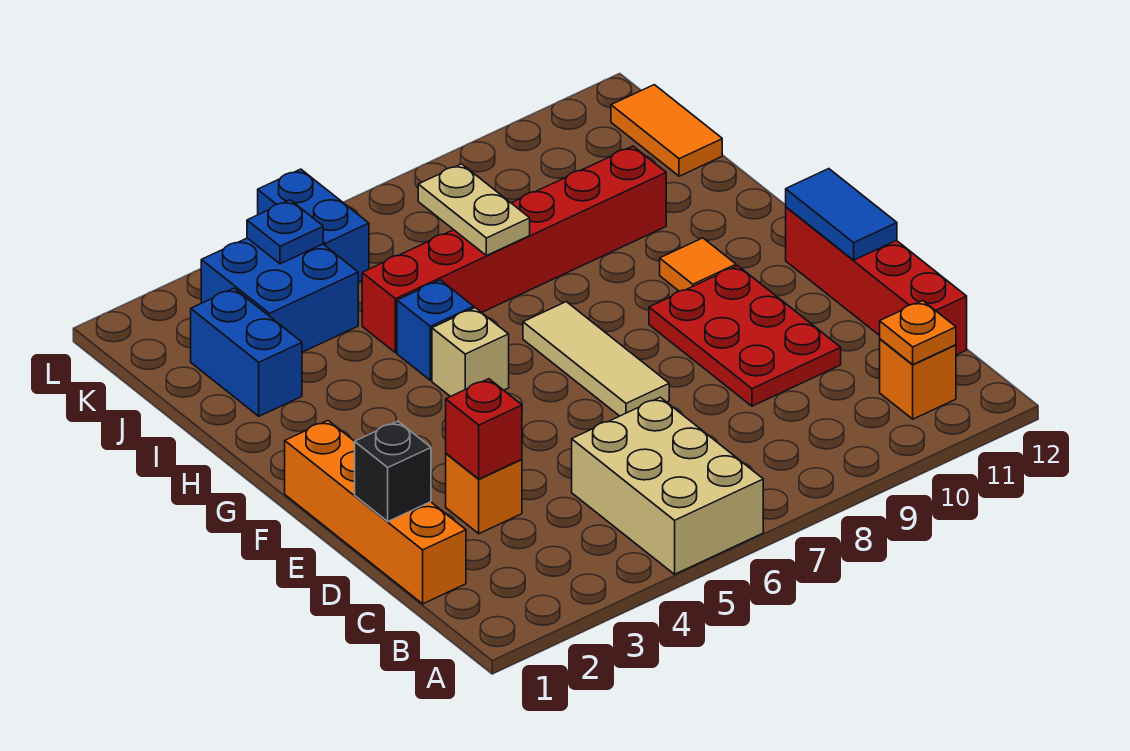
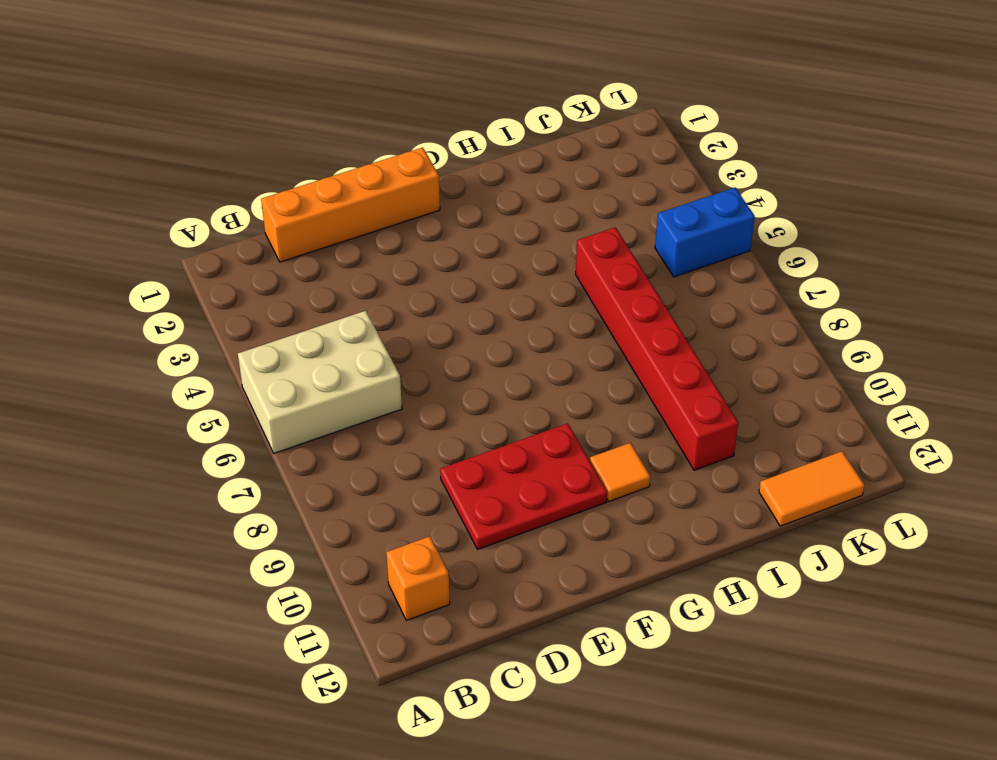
none -> red brick C12:F12 level 1
none -> orange brick D3 level 1
none -> tan tile E7:G7 level 1

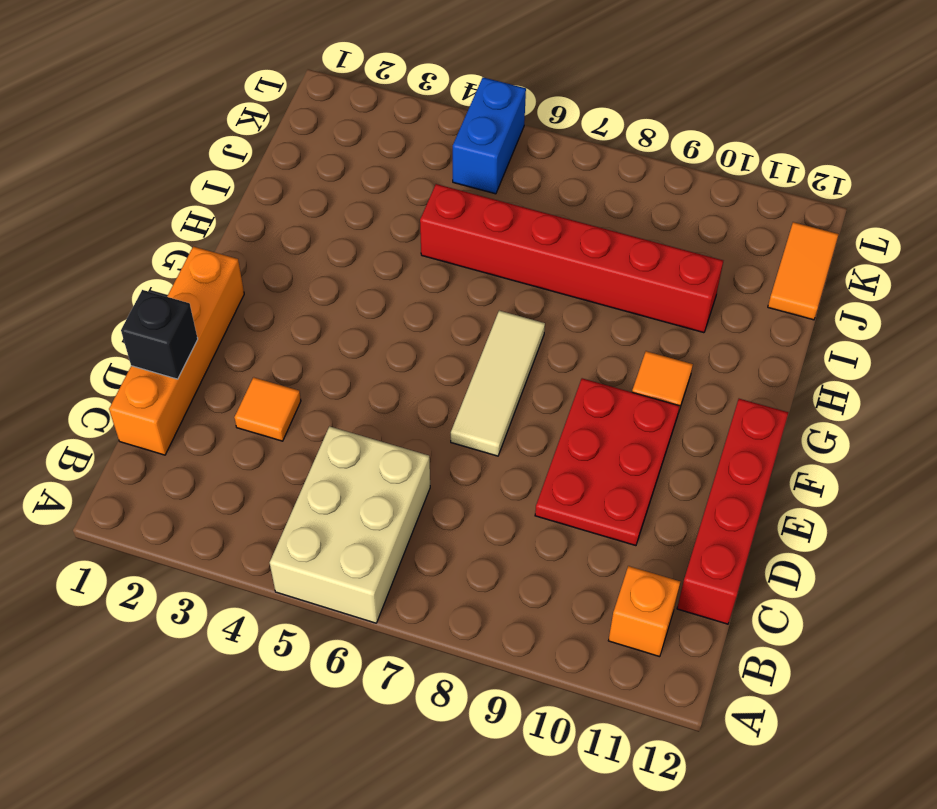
orange tile D3 level 1 -> orange brick D3 level 1
none -> tan brick G5 level 1
none -> blue brick H5 level 1
none -> blue brick I2:J2 level 1

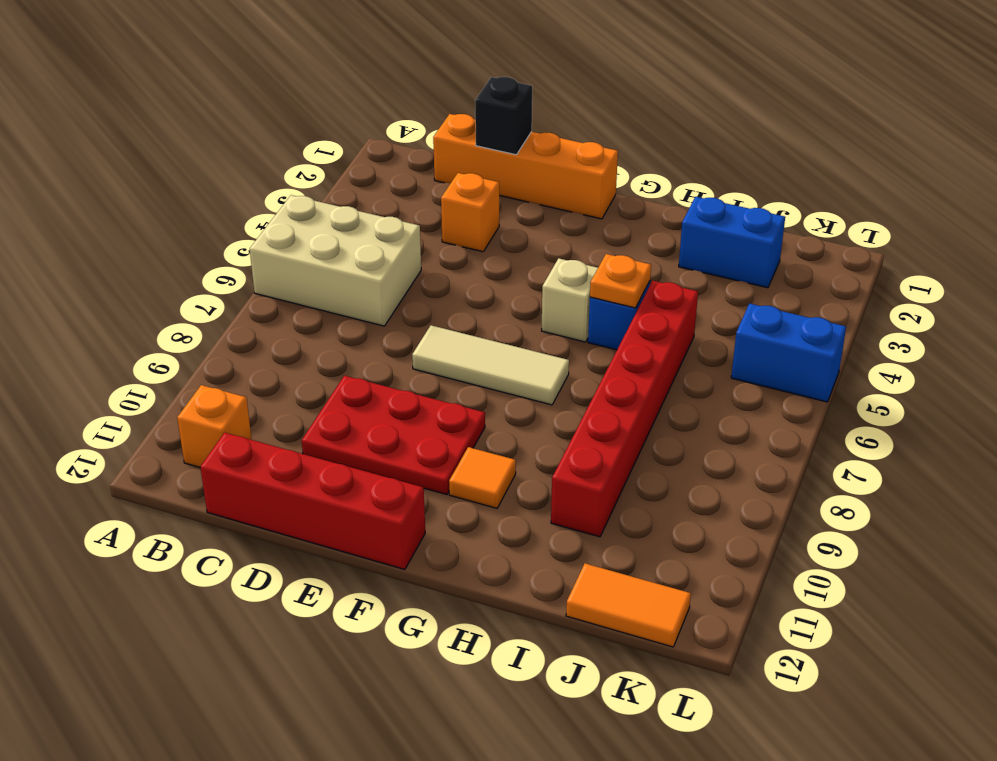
orange plate H5 level 2 -> orange plate B11 level 2
none -> blue brick J3:K4 level 1
none -> red brick D3 level 2
none -> blue tile E12:F12 level 2

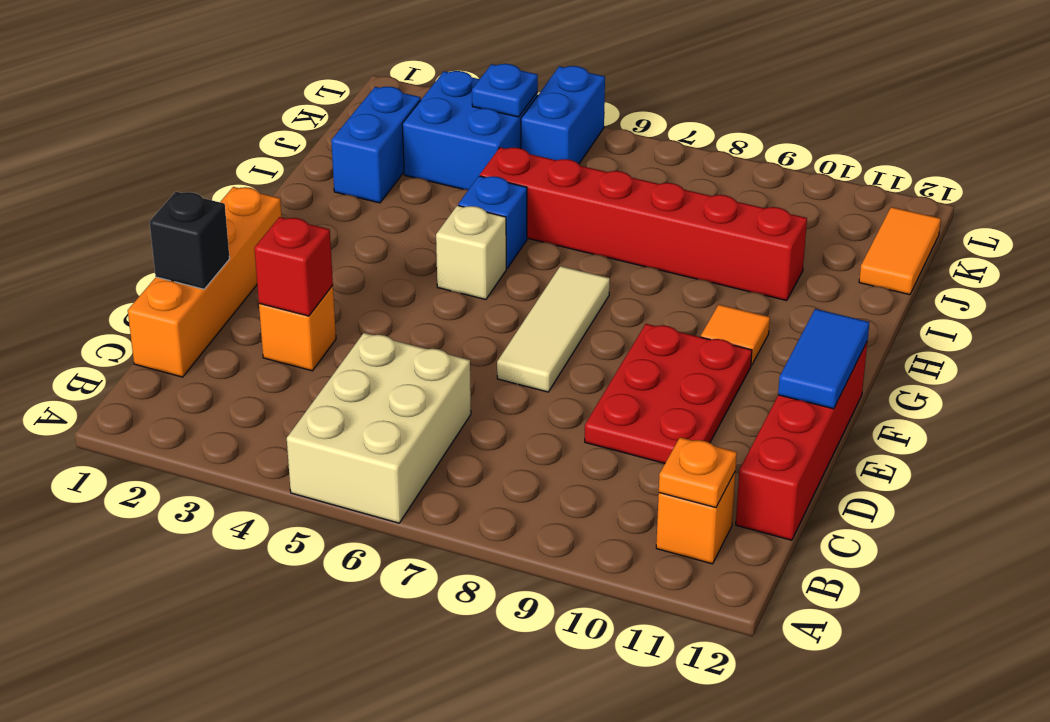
none -> tan plate I7:J7 level 2

